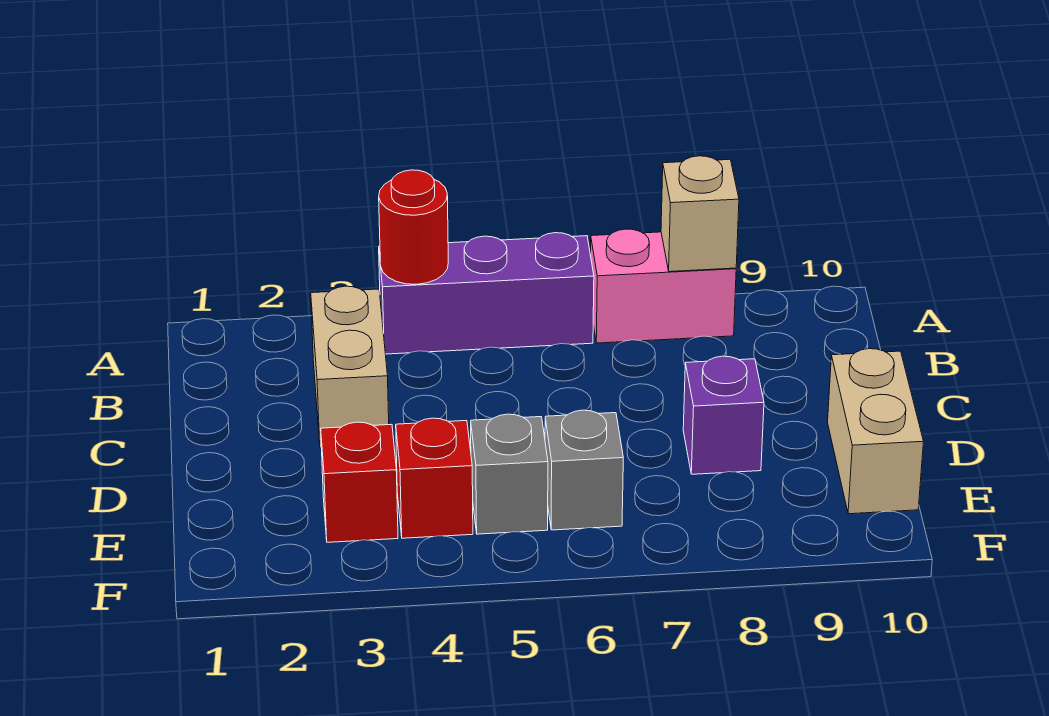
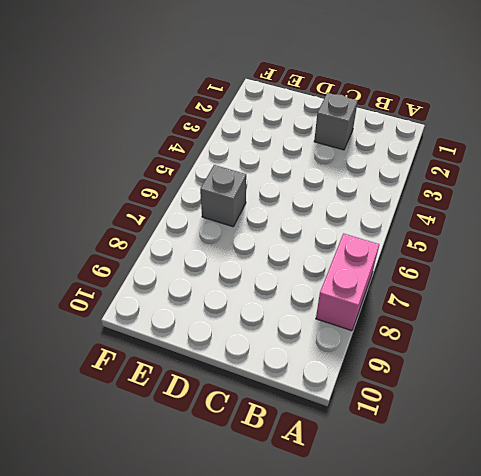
grey brick C2 level 1 -> grey brick E5 level 1
none -> purple brick A4:A6 level 1
none -> tan brick B3:C3 level 1

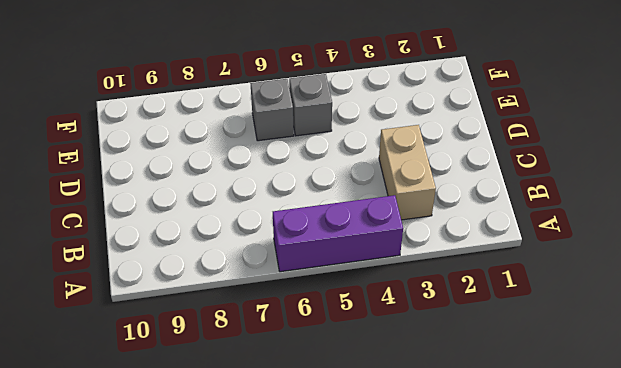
none -> pink brick A7:A8 level 1
none -> purple brick D8 level 1

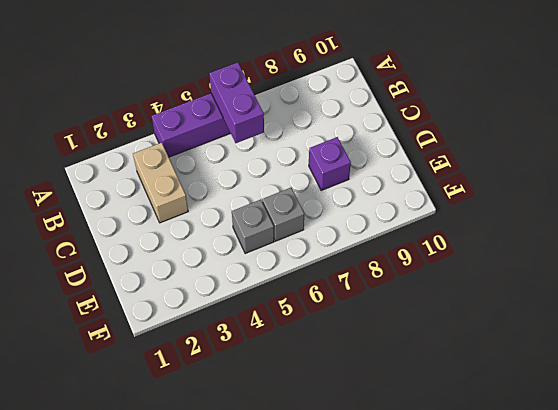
purple brick A6:B6 level 2 -> none
none -> pink brick A7:A8 level 1
none -> tan brick D10:E10 level 1

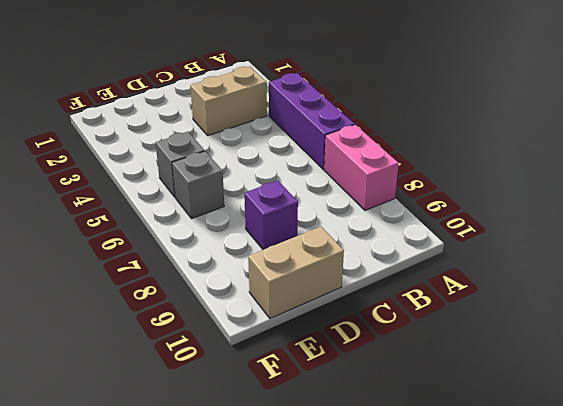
none -> red brick E3 level 1
none -> red brick E4 level 1

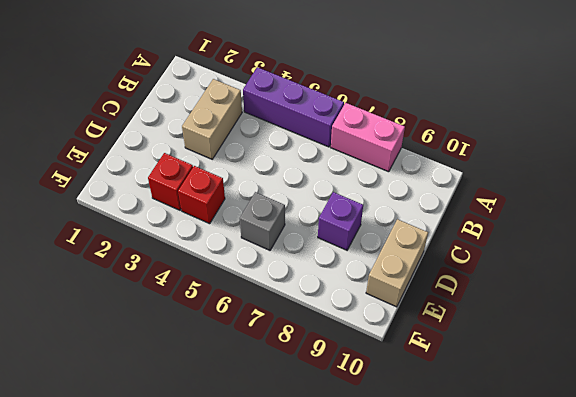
none -> grey brick E5 level 1
none -> red round brick A4 level 2

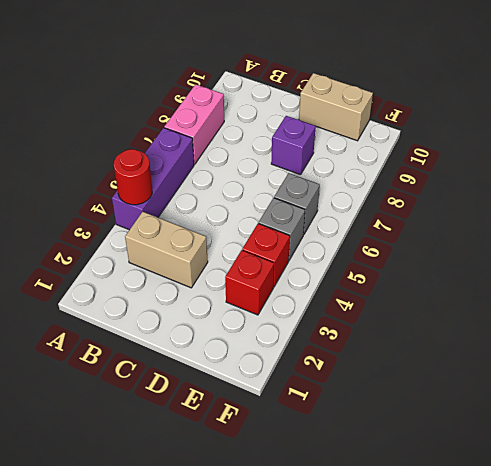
none -> tan brick A8 level 2

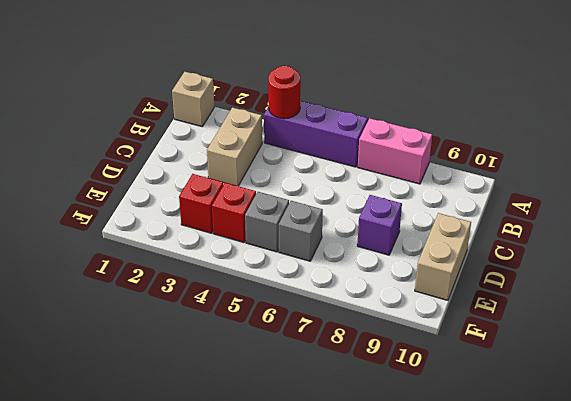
tan brick A1 level 1 -> tan brick A8 level 2

